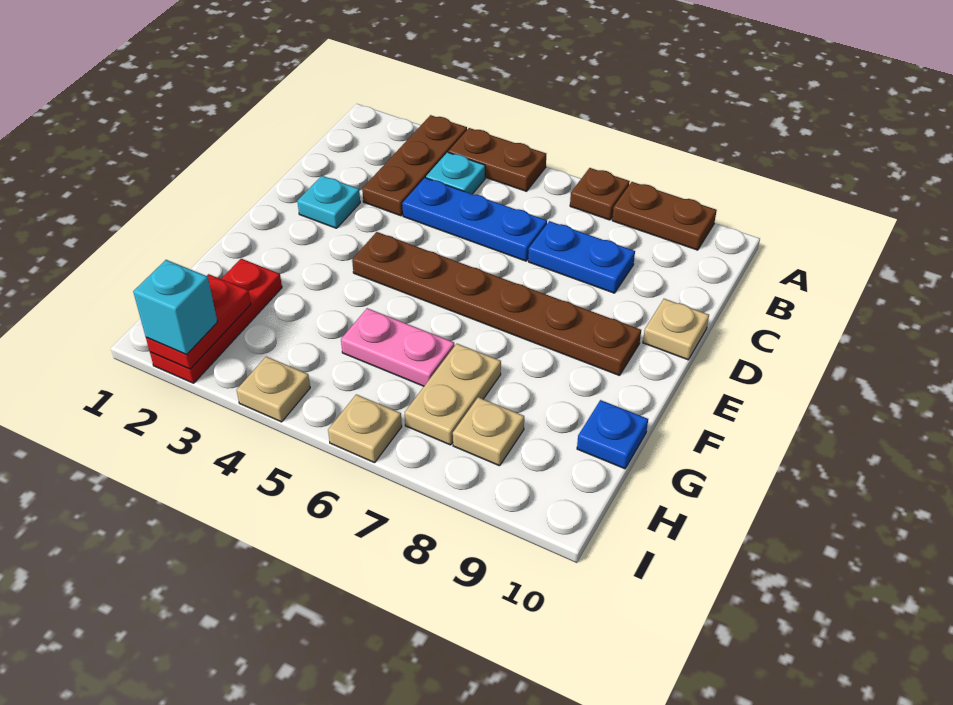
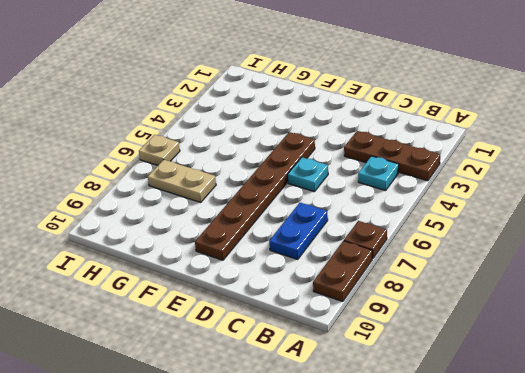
cyan plate D5 level 1 -> cyan plate D2 level 1
none -> brown plate A4:A5 level 1
none -> blue plate C4:C6 level 1
none -> tan plate D10 level 1

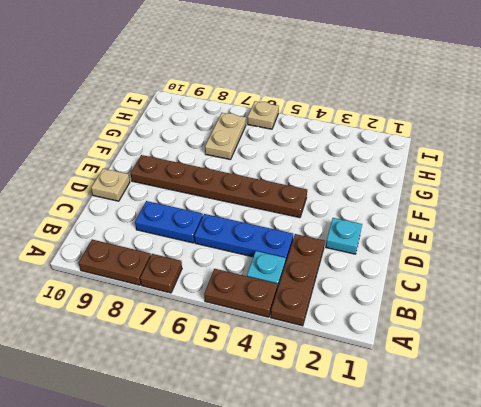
none -> red plate G2:I2 level 1
none -> pink plate G5:G6 level 1
none -> blue plate G10 level 1

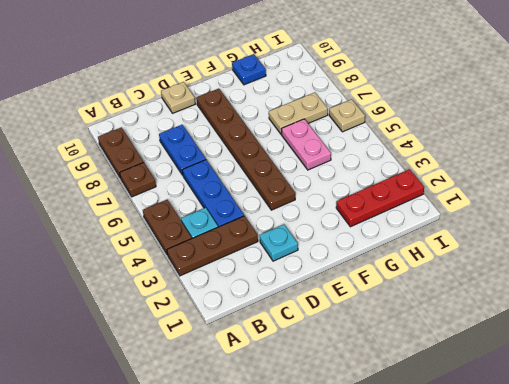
none -> tan plate H8 level 1
none -> tan plate I4 level 1
none -> red plate H2:I2 level 2

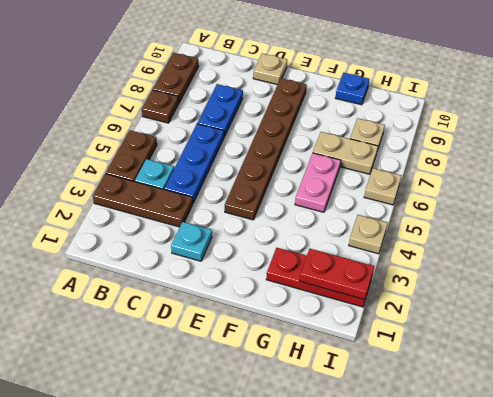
none -> cyan brick I2 level 3

